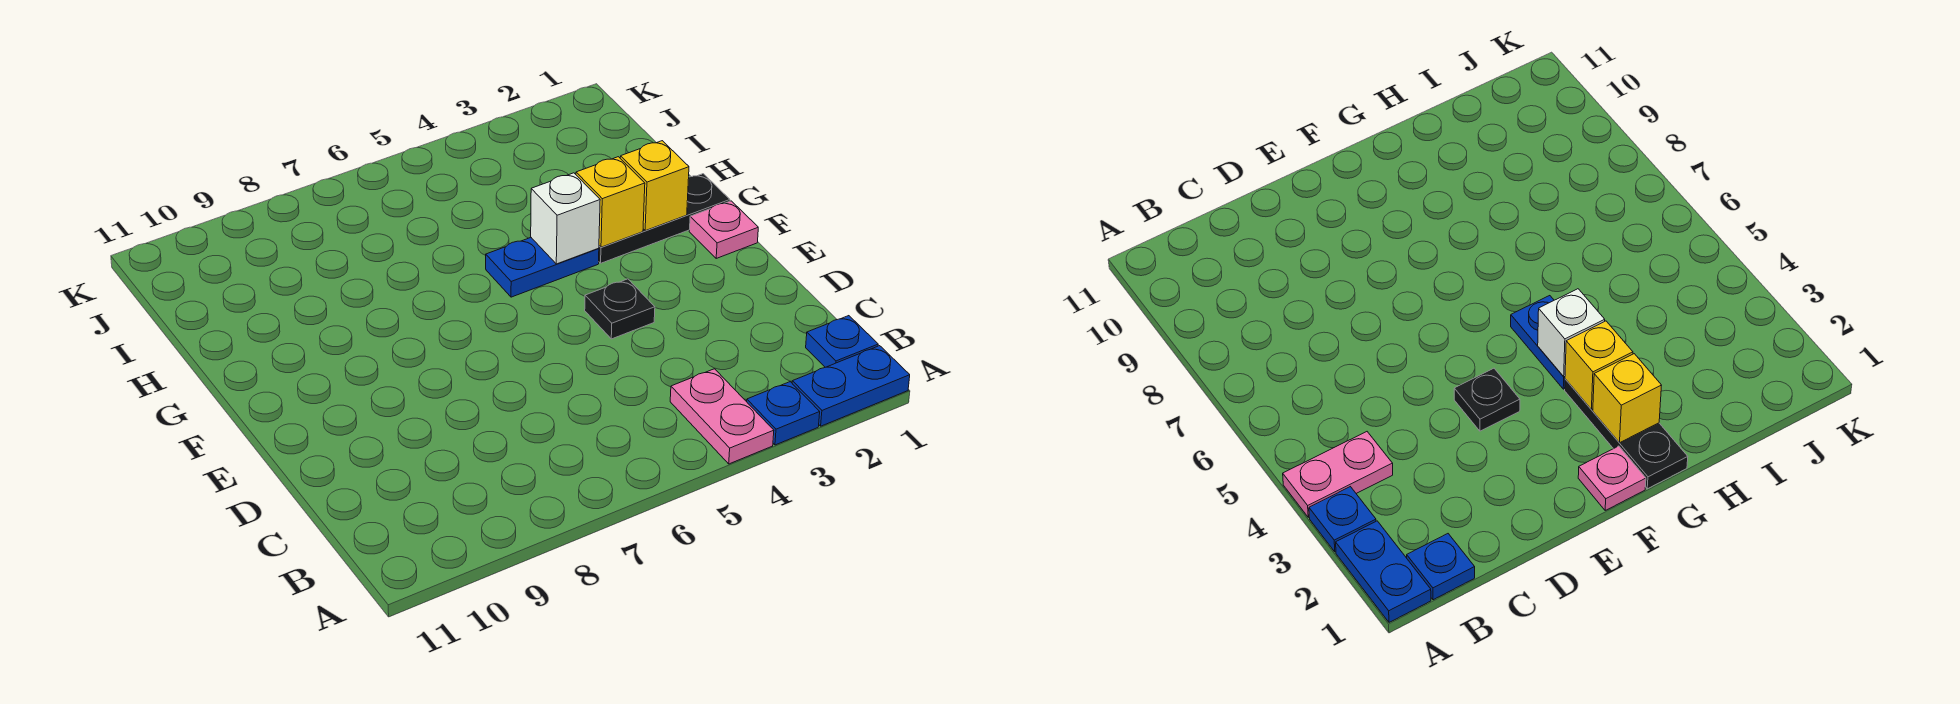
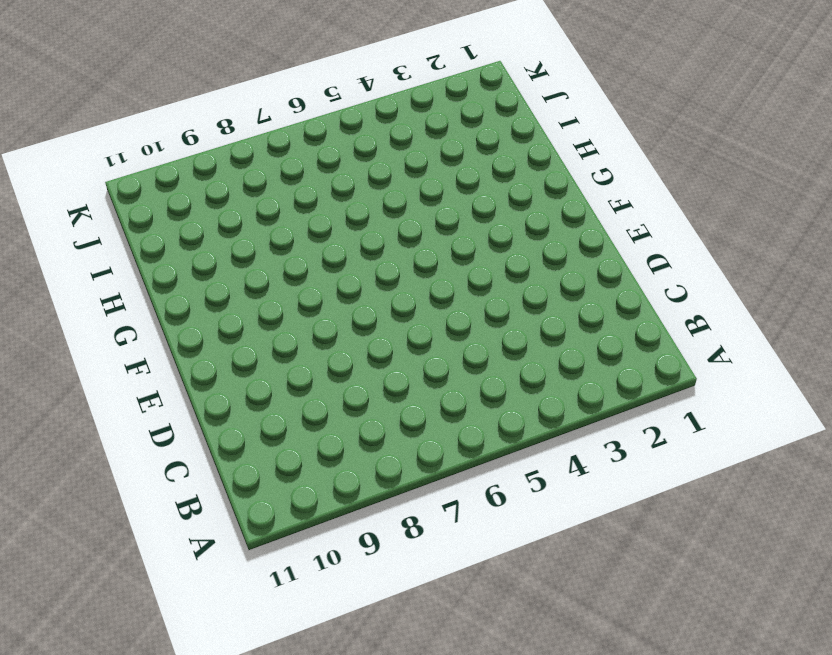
none -> blue plate A1:A2 level 1
none -> blue plate A3 level 1

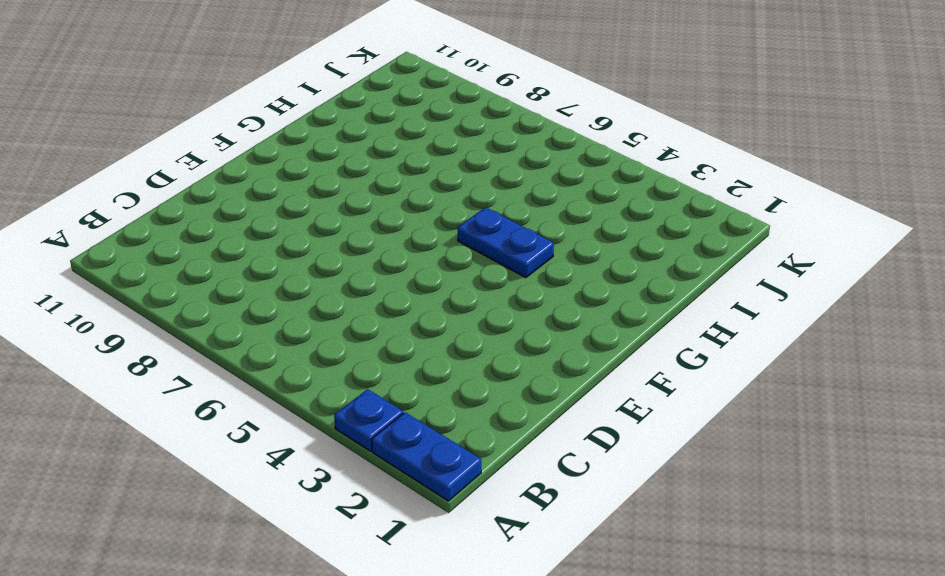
none -> pink plate A4:B4 level 1
none -> blue plate B1 level 1

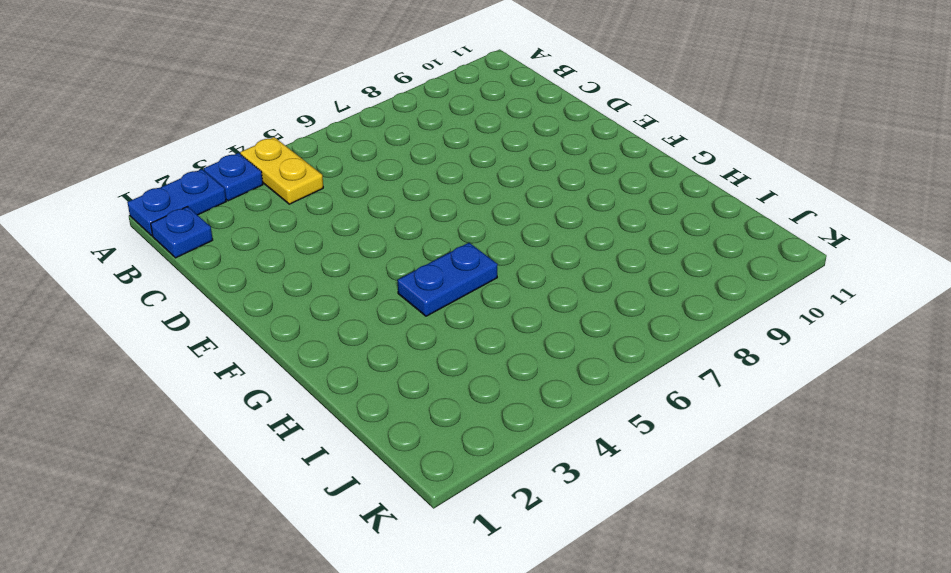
yellow plate A4:B4 level 1 -> pink plate A4:B4 level 1
none -> black plate E4 level 1
none -> pink plate F1 level 1

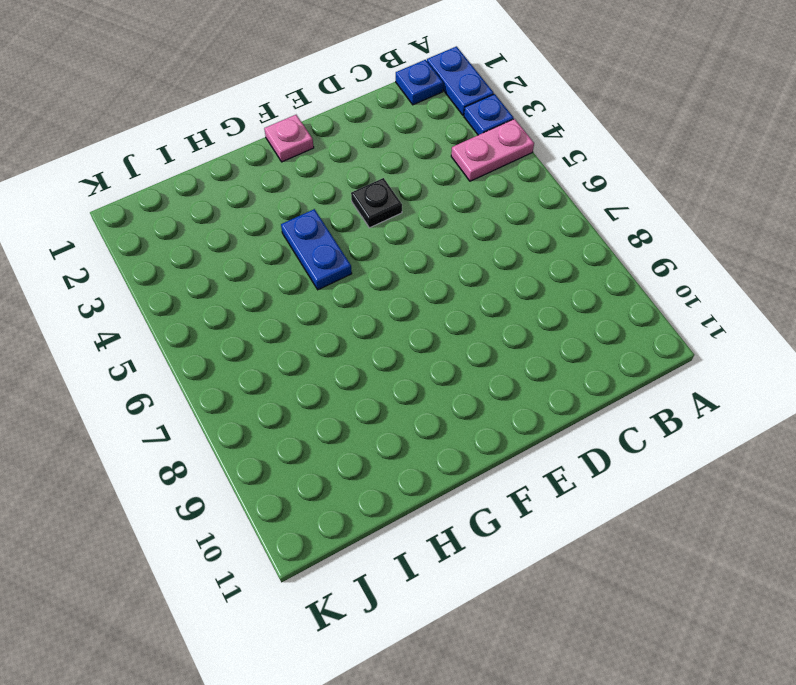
none -> black plate G1:G3 level 1
none -> yellow brick G2 level 2

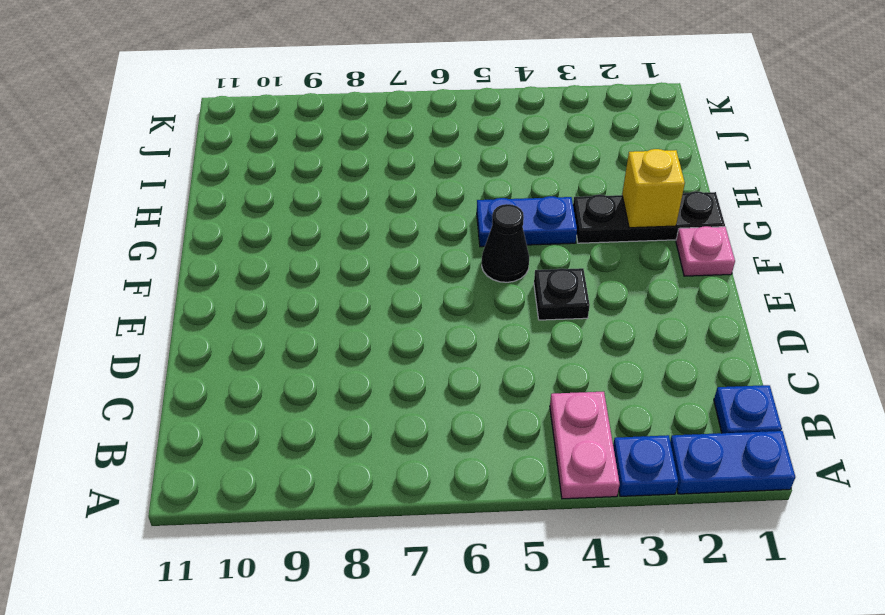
black cone F5 level 1 -> none
none -> yellow brick G3 level 2
none -> white brick G4 level 2

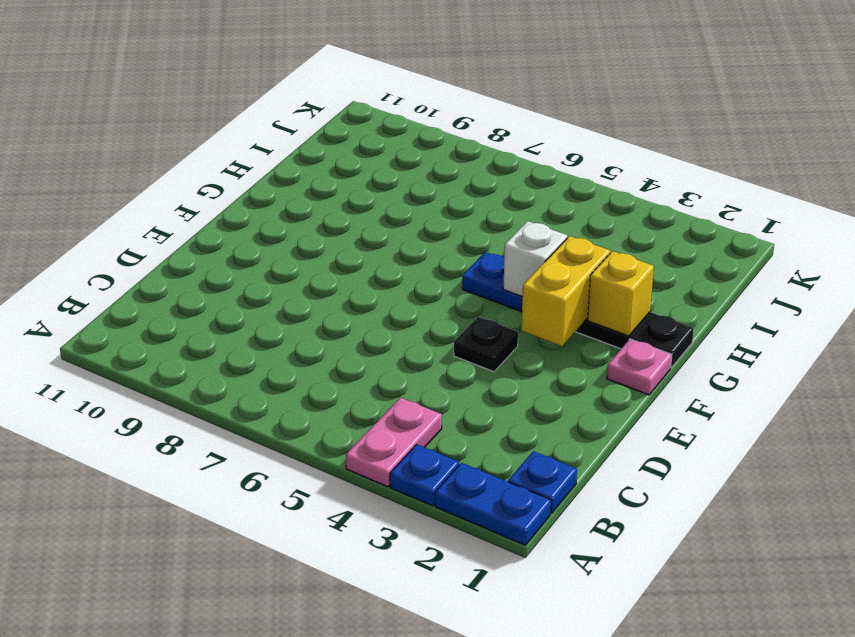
yellow brick F3:G3 level 2 -> yellow brick G3 level 2

